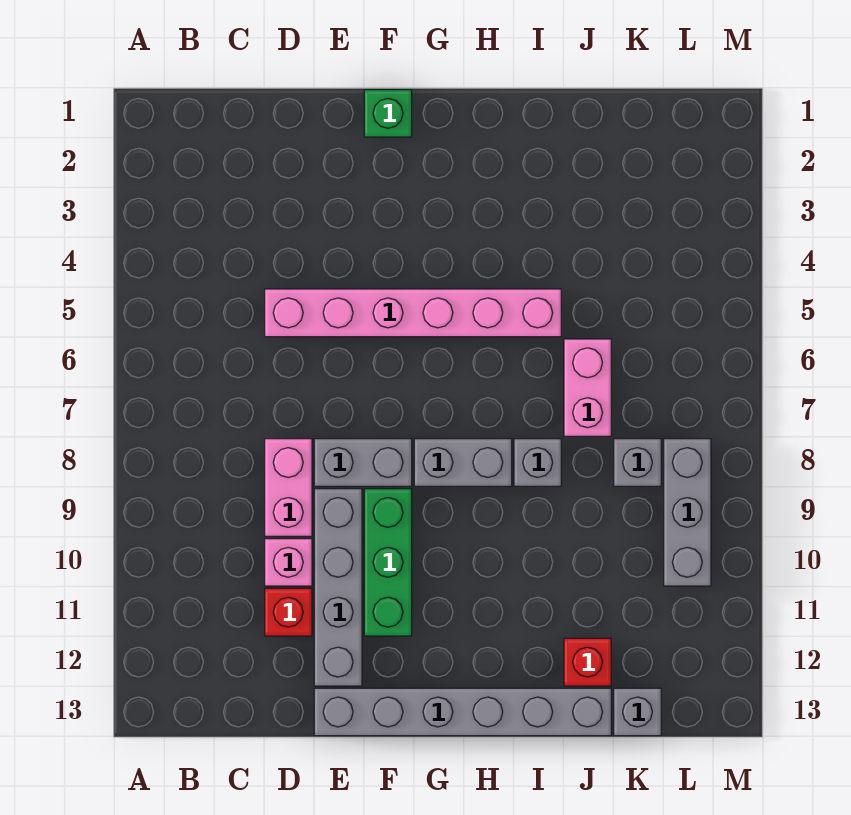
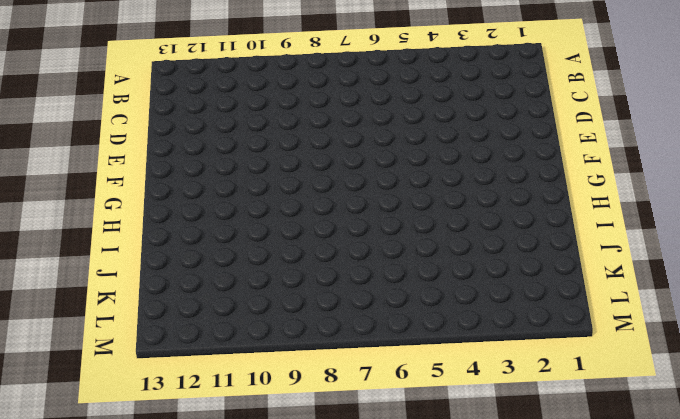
none -> pink brick D5:I5 level 1
none -> pink brick D8:D9 level 1
none -> pink brick D10 level 1

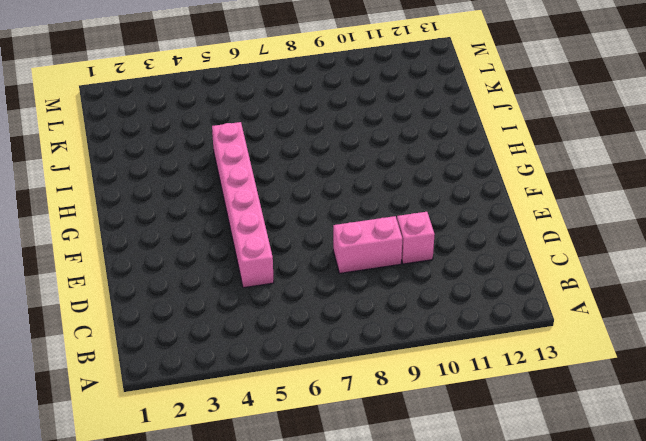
none -> red brick D11 level 1
none -> grey brick E8:F8 level 1
none -> grey brick E9:E12 level 1

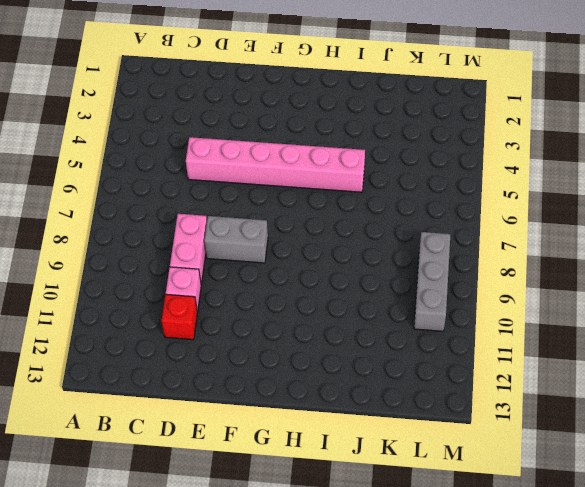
none -> grey brick E9:E12 level 1
none -> grey brick E13:J13 level 1
none -> green brick F1 level 1

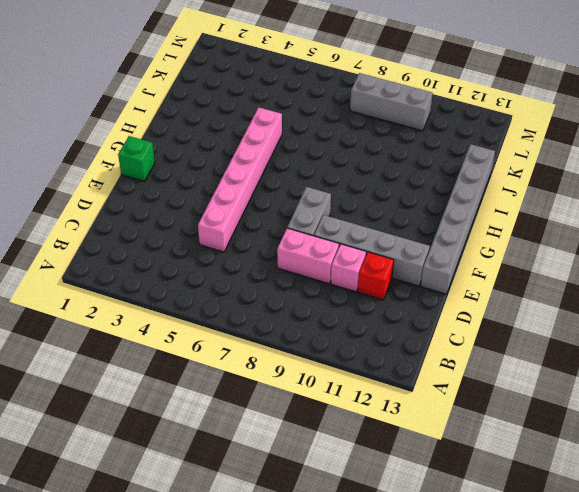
none -> green brick F9:F11 level 1
none -> grey brick G8:H8 level 1
none -> grey brick I8 level 1

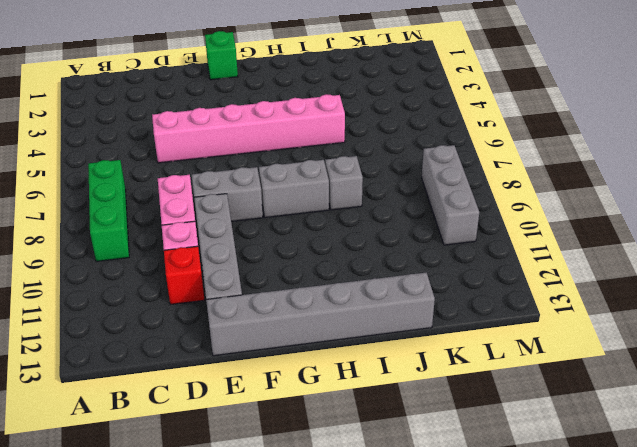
green brick B7:B9 level 1 -> green brick F9:F11 level 1
none -> pink brick J6:J7 level 1
none -> red brick J12 level 1
none -> grey brick K8 level 1

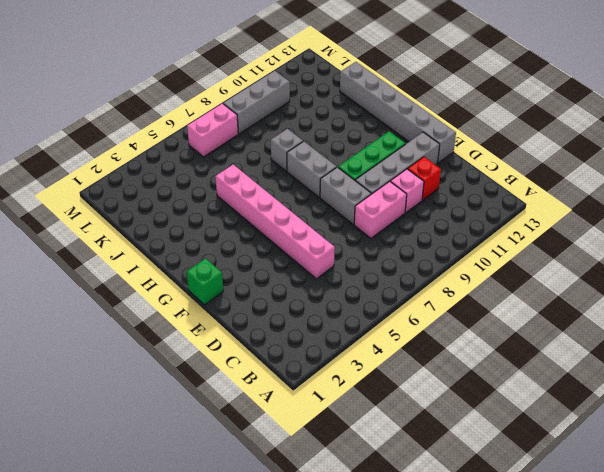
pink brick L6:L7 level 1 -> pink brick J6:J7 level 1
none -> red brick J12 level 1
none -> grey brick K8 level 1
none -> grey brick K13 level 1

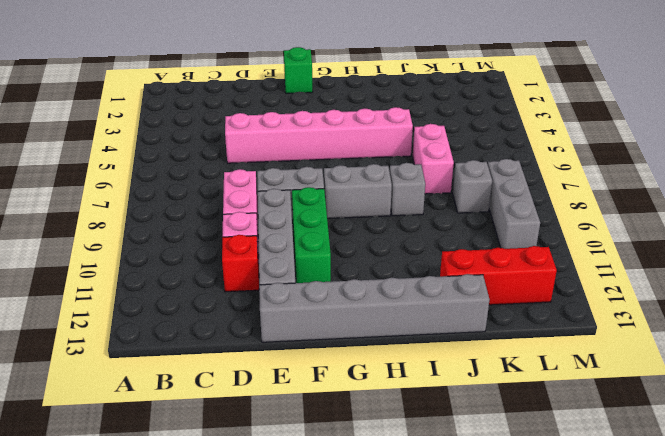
red brick J12:L12 level 1 -> red brick J12 level 1
none -> grey brick K13 level 1

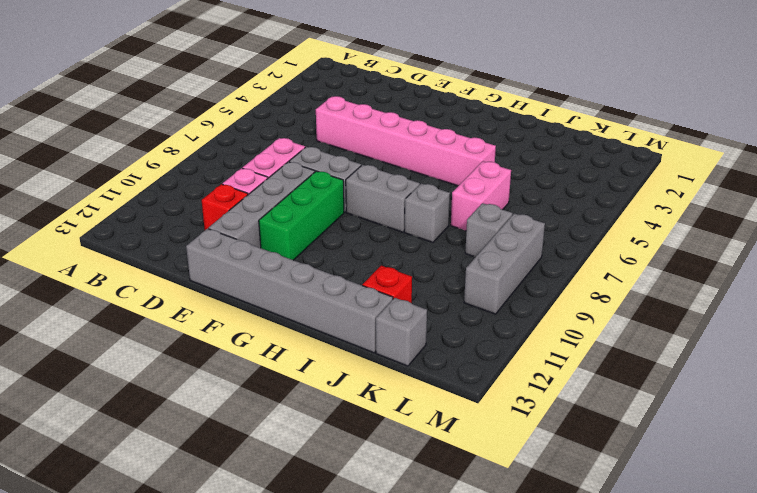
none -> green brick F1 level 1

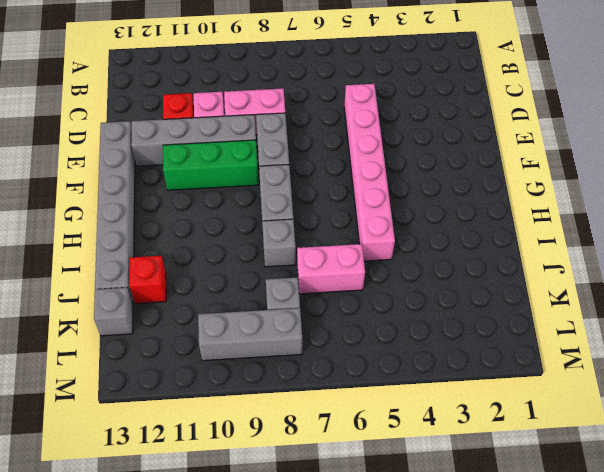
none -> green brick F1 level 1

